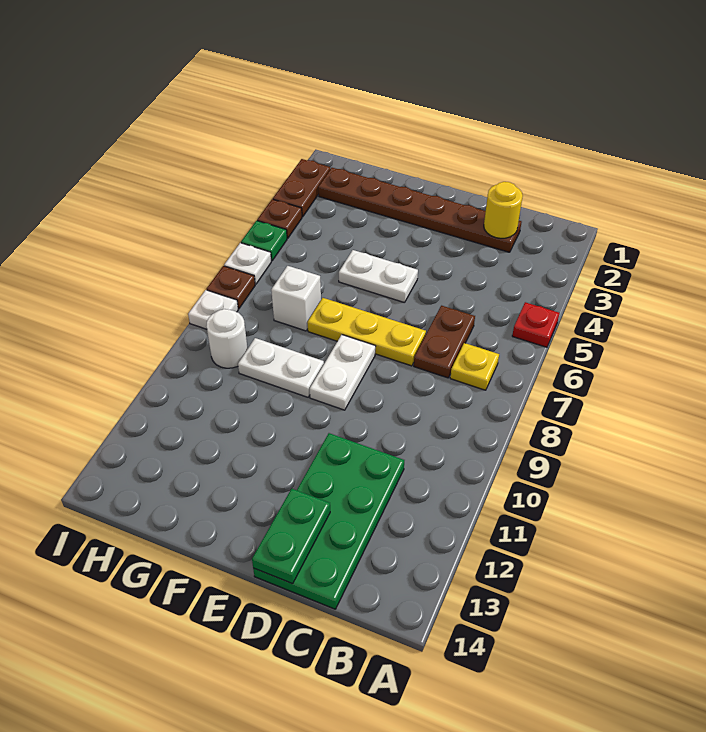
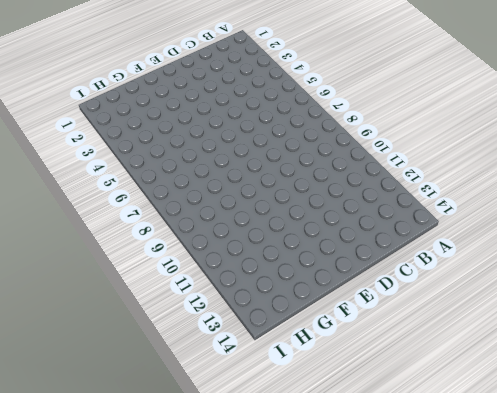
none -> red plate A5 level 1
none -> yellow plate B7 level 1
none -> brown plate C2:H2 level 1

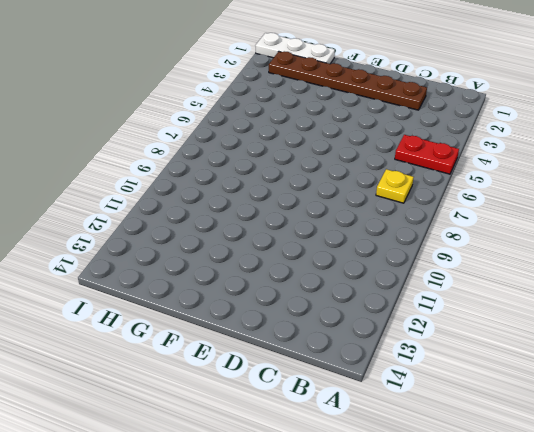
red plate A5:B5 level 1 -> red plate A5 level 1
white plate G1:I1 level 1 -> none
none -> brown plate C6:C7 level 1
none -> green plate C11:D14 level 1
none -> yellow plate D7:F7 level 1

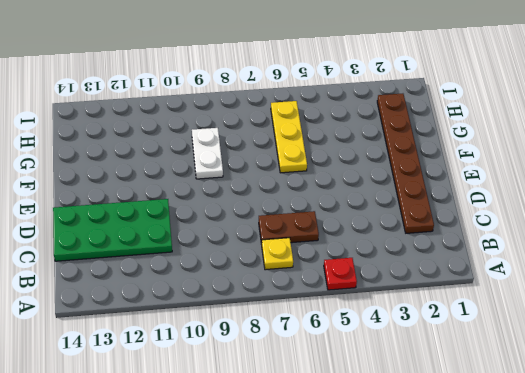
yellow plate F6:H6 level 1 -> yellow plate D7:F7 level 1
none -> white plate E5:F5 level 1
none -> white plate E8:E9 level 1
none -> white brick G7 level 1

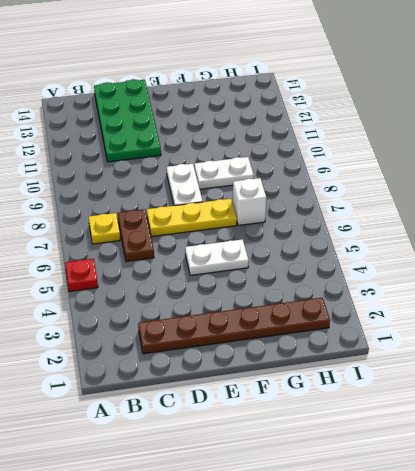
none -> white round brick H9 level 1
none -> brown plate I2:I3 level 1
none -> brown plate I4 level 1

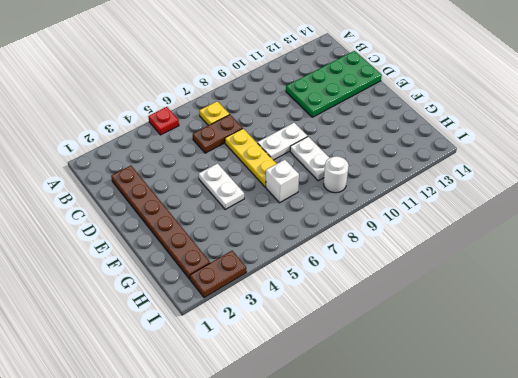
none -> brown plate I4 level 1
none -> green plate I5 level 1
none -> white plate I6 level 1

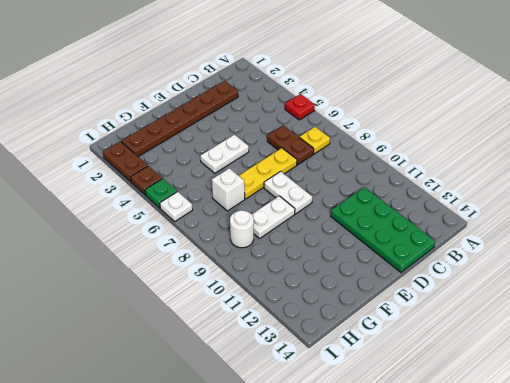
none -> brown plate I7 level 1
none -> white plate I8 level 1
none -> yellow round brick C2 level 2

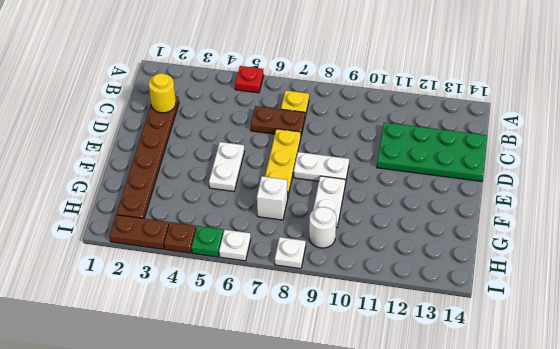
none -> brown plate I7 level 1
none -> green plate D13:D14 level 2

